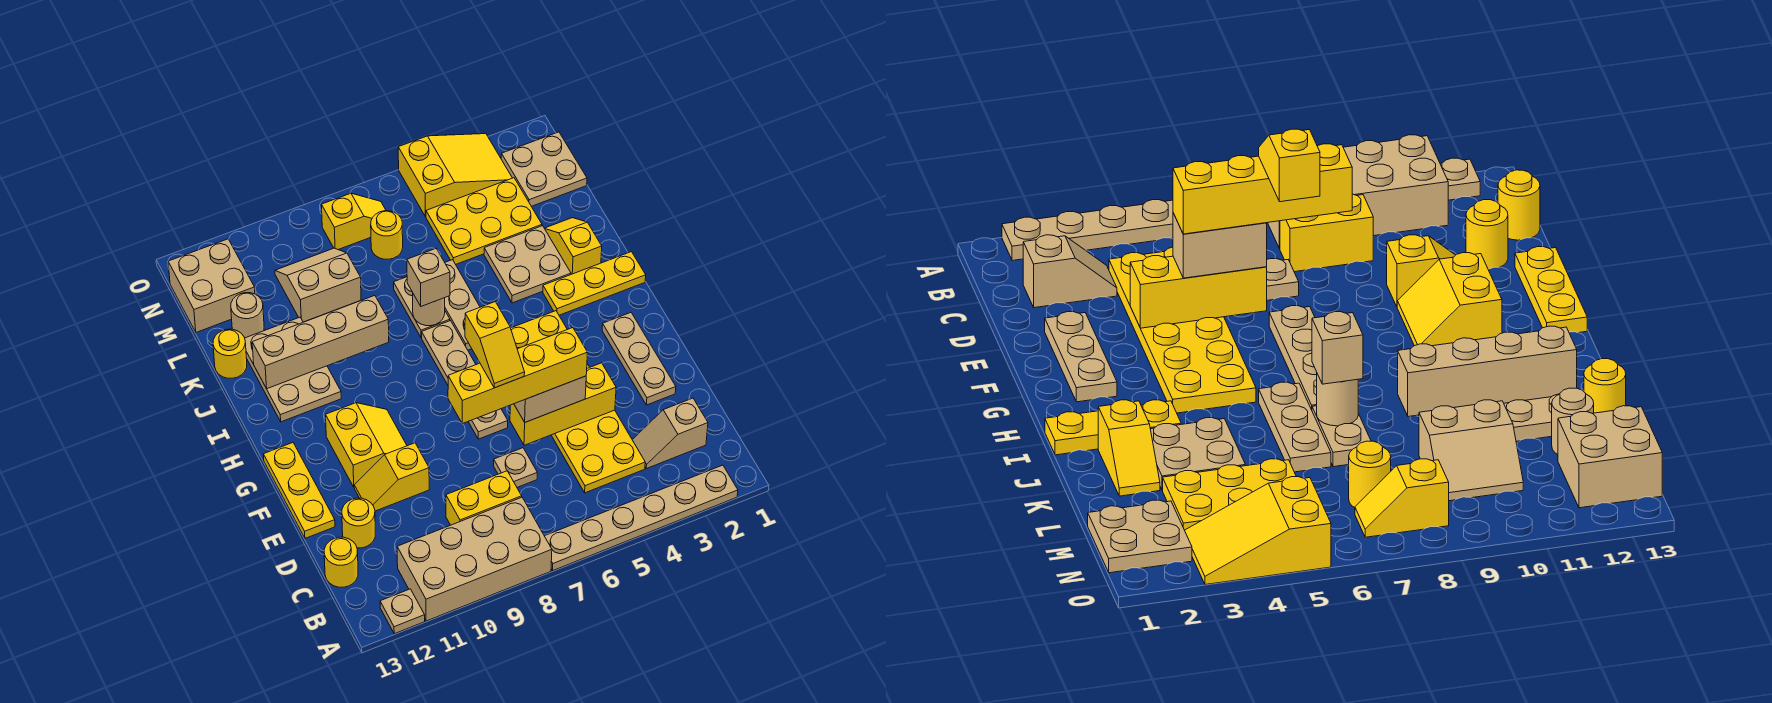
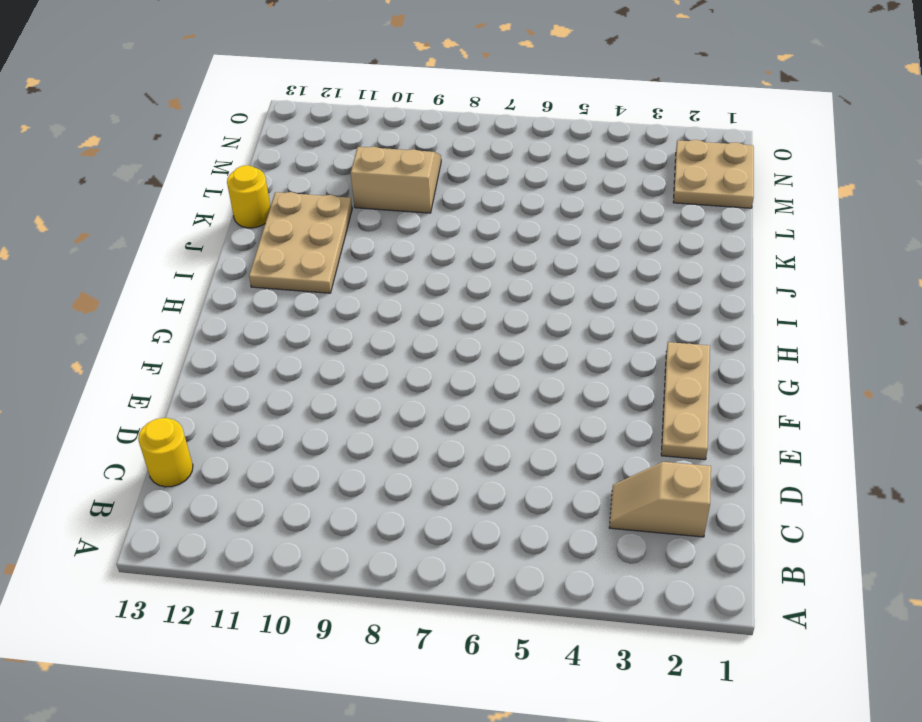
none -> tan plate A2:A7 level 1
none -> tan brick A8:B11 level 1
none -> tan plate A12 level 1
none -> yellow plate C4:H5 level 1

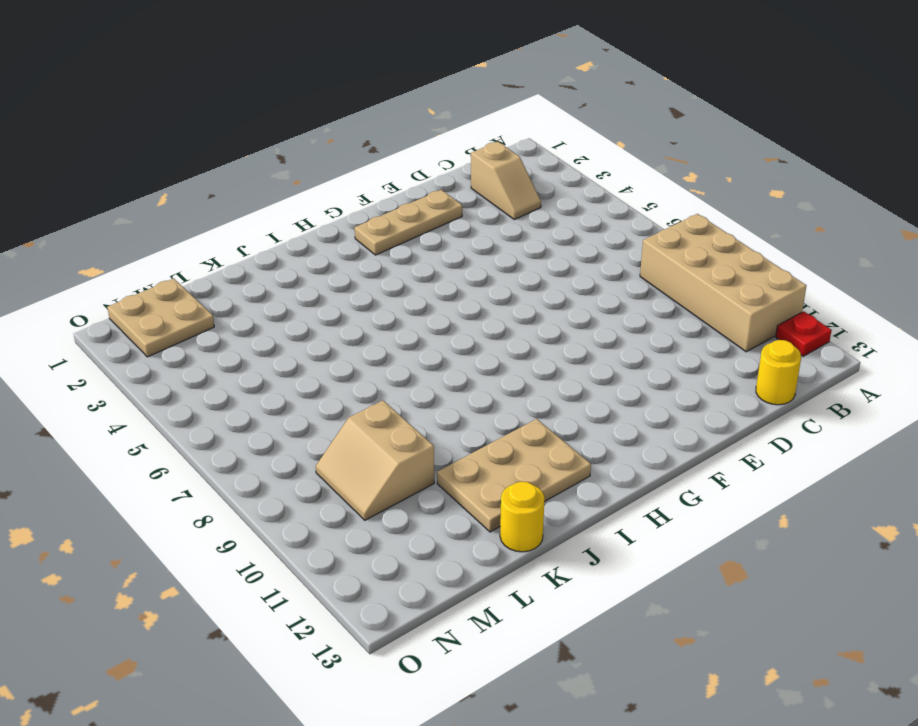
red plate A12 level 1 -> tan plate A12 level 1
none -> tan plate A2:A7 level 1
none -> yellow plate C4:H5 level 1
none -> yellow brick C8:C9 level 1
none -> tan plate D7 level 1

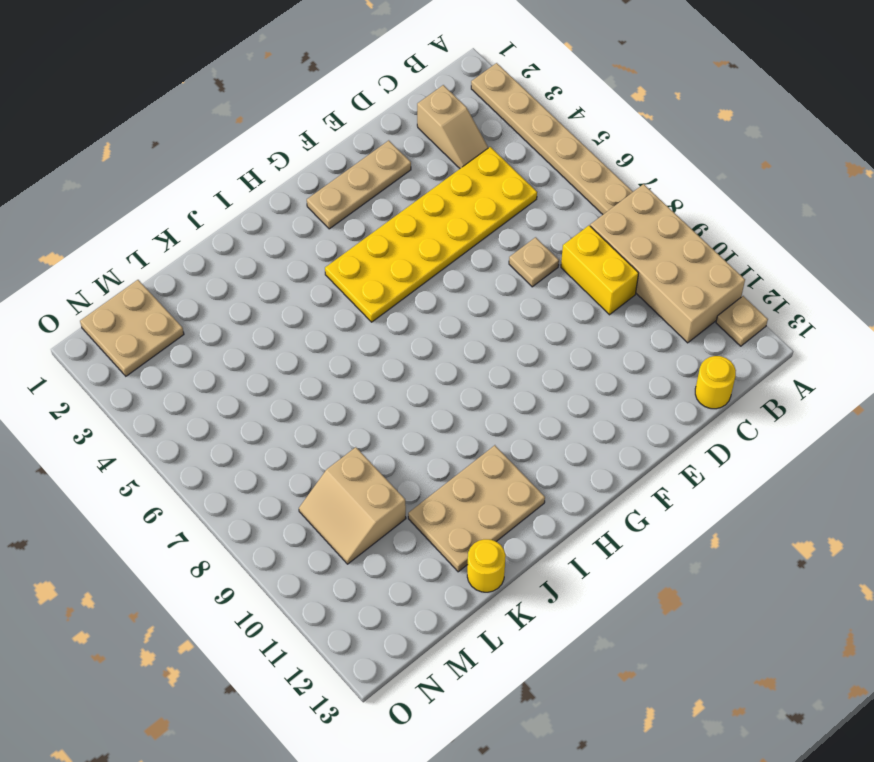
none -> yellow round brick D12 level 1
none -> yellow slope E10:E11 level 1 top 10
none -> yellow plate E13:G13 level 1
none -> tan plate F7:I7 level 1

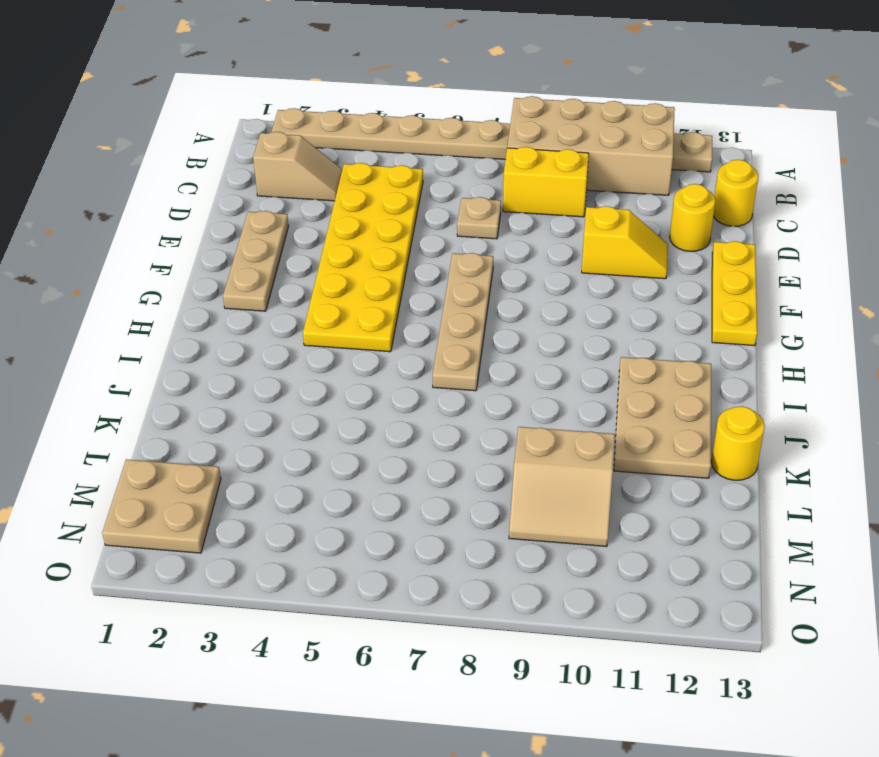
none -> yellow slope F10:G11 level 1 top 11
none -> yellow plate I1:I3 level 1
none -> tan plate I6:K6 level 1
none -> yellow slope J2:K2 level 1 top J

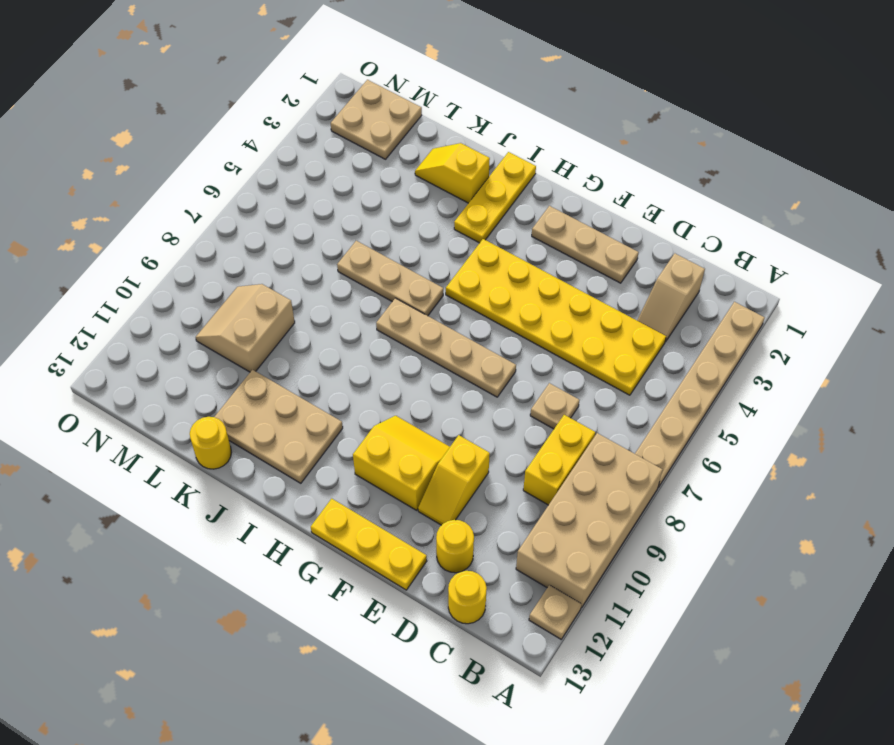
none -> tan plate J3:K4 level 1
none -> tan plate J7:K7 level 1
none -> yellow plate L3:M5 level 1
none -> tan round brick L12 level 1

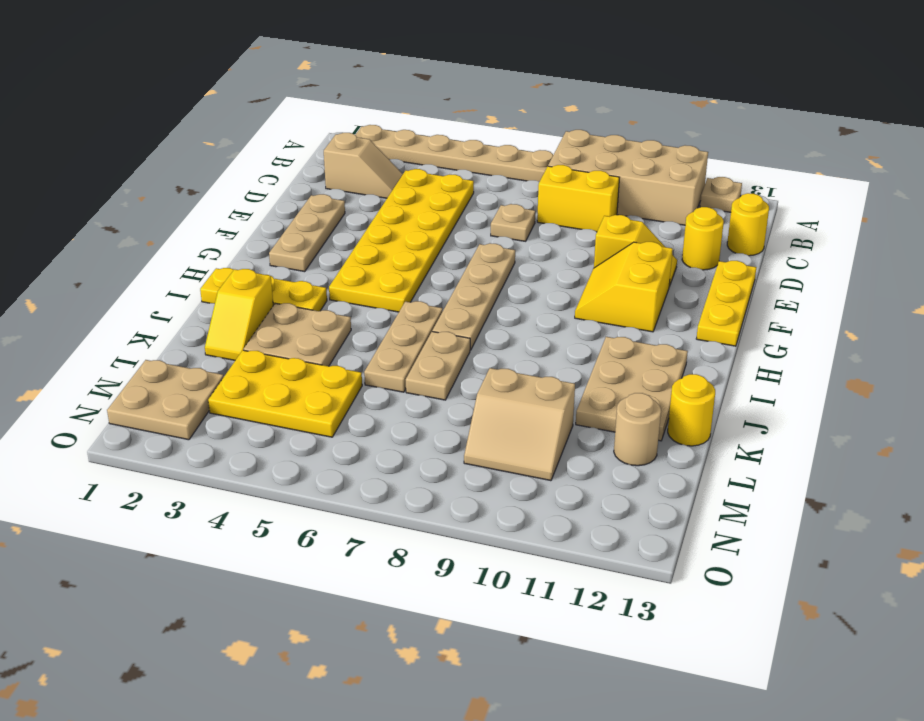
none -> yellow round brick M7 level 1
none -> tan brick M12:N13 level 1
none -> yellow slope N3:O5 level 1 top 5
none -> yellow slope N7:N8 level 1 top 8

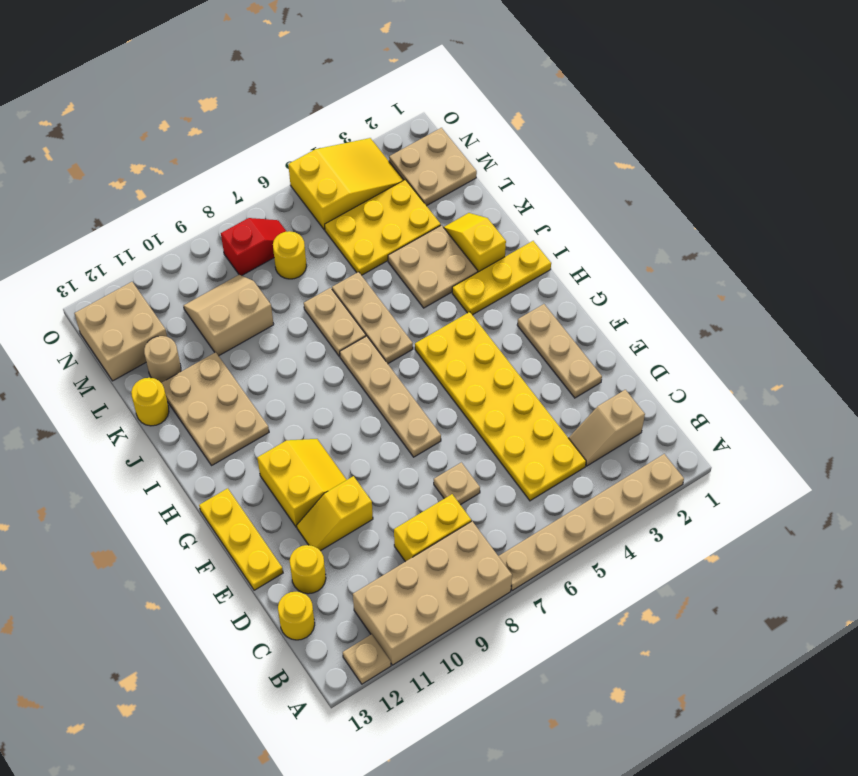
red slope N7:N8 level 1 top 8 -> yellow slope N7:N8 level 1 top 8
none -> yellow brick E4:E6 level 2
none -> tan round brick J7 level 2
none -> tan brick J9:J12 level 2
none -> tan brick E5:E6 level 3

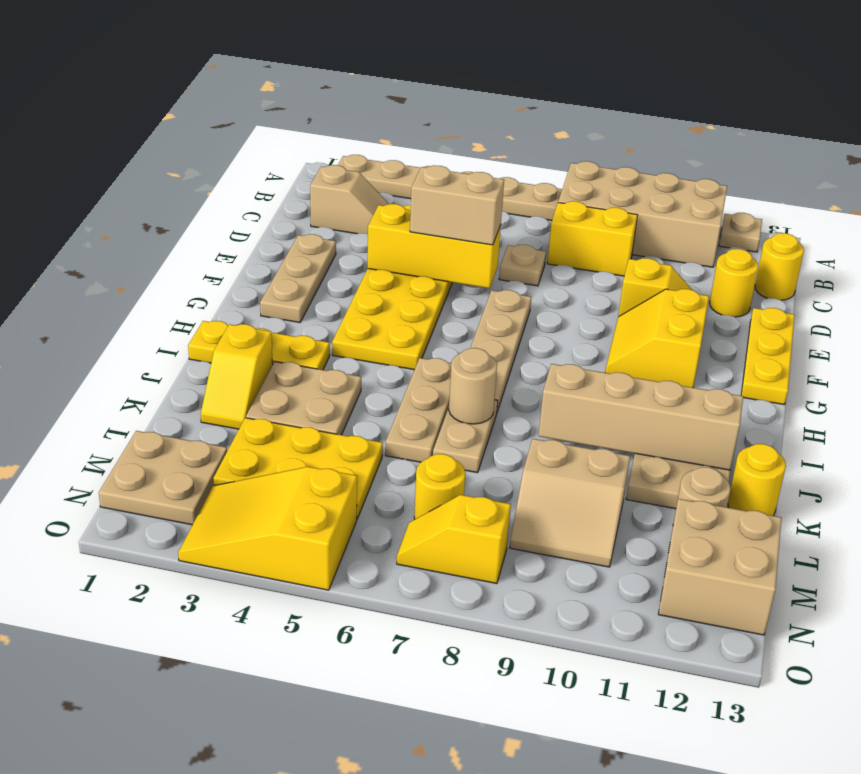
none -> tan brick J7 level 3
none -> yellow brick E5:E8 level 4
none -> yellow slope E7:F7 level 5 top F

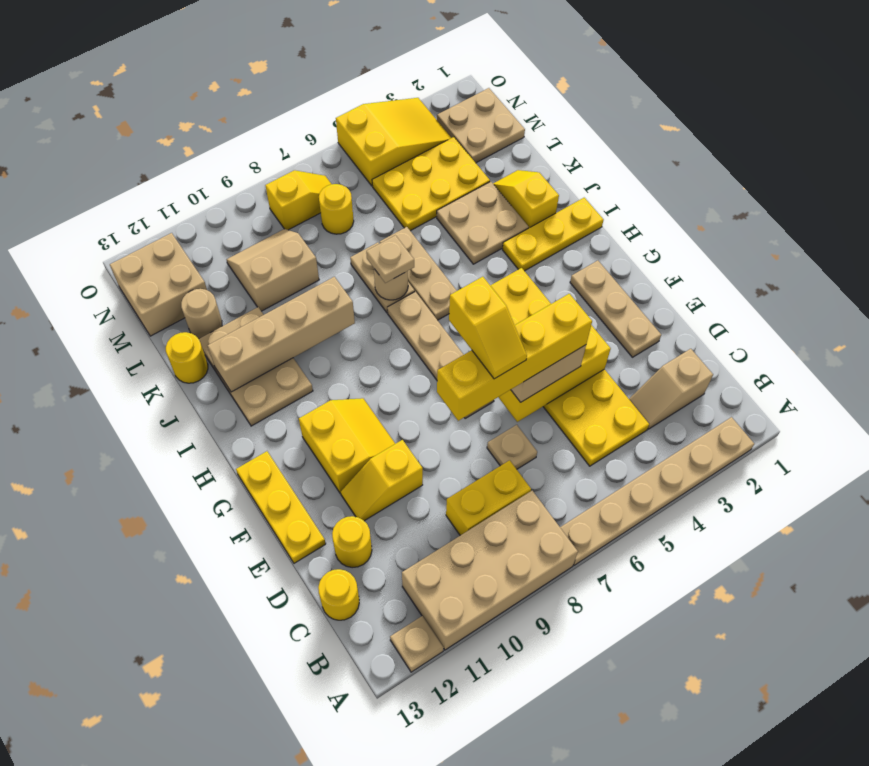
tan plate J7 level 3 -> tan brick J7 level 3

